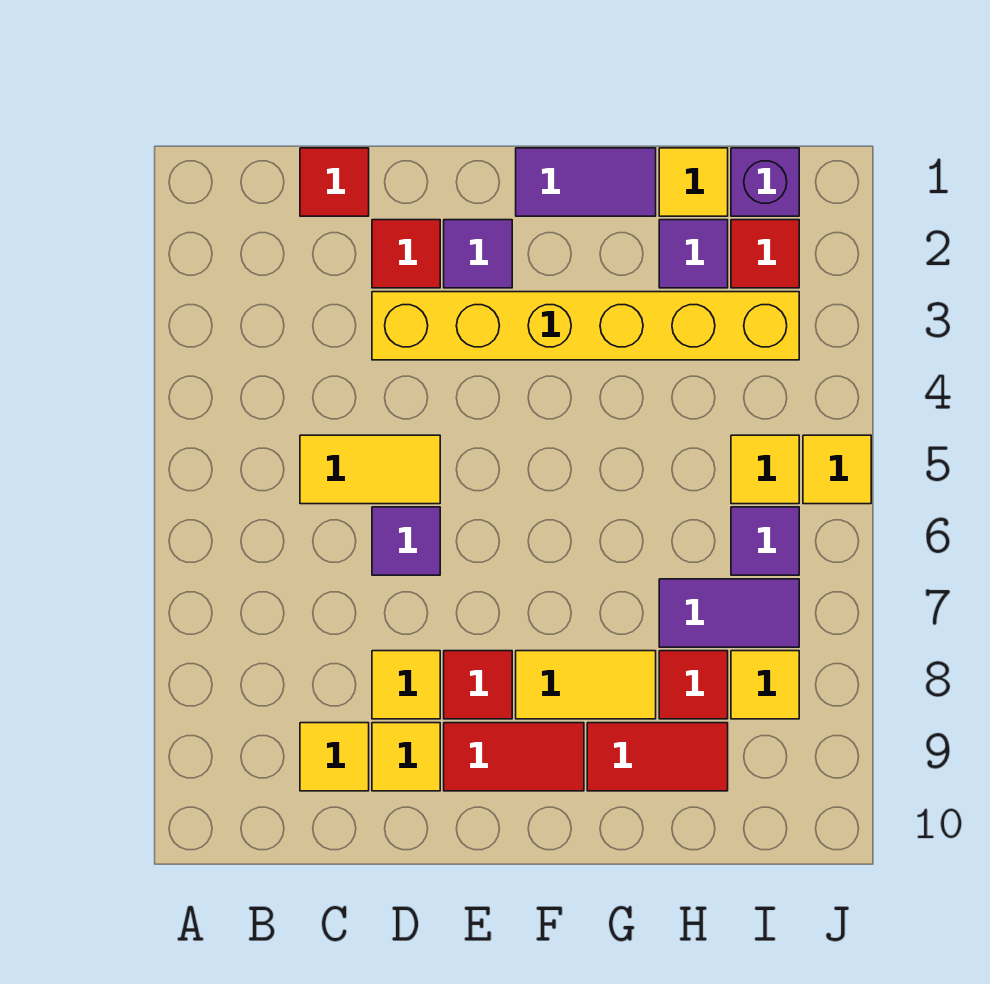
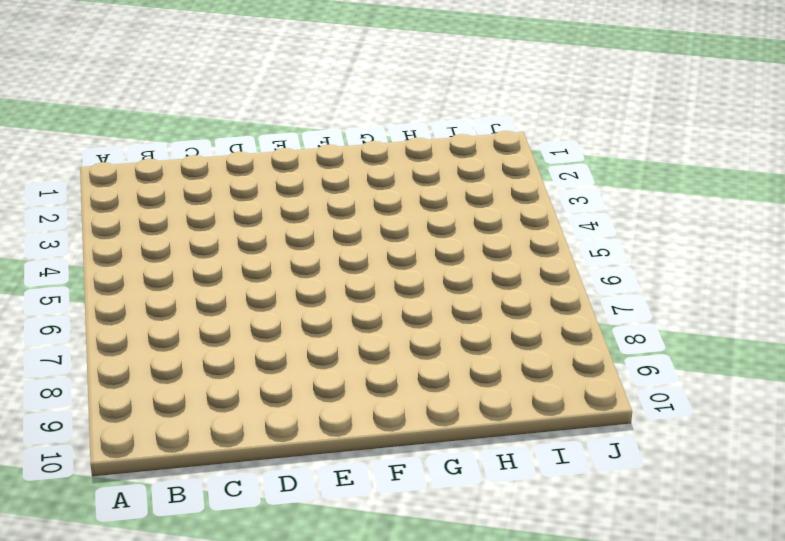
none -> red tile C1 level 1
none -> yellow tile C5:D5 level 1
none -> yellow tile C9 level 1

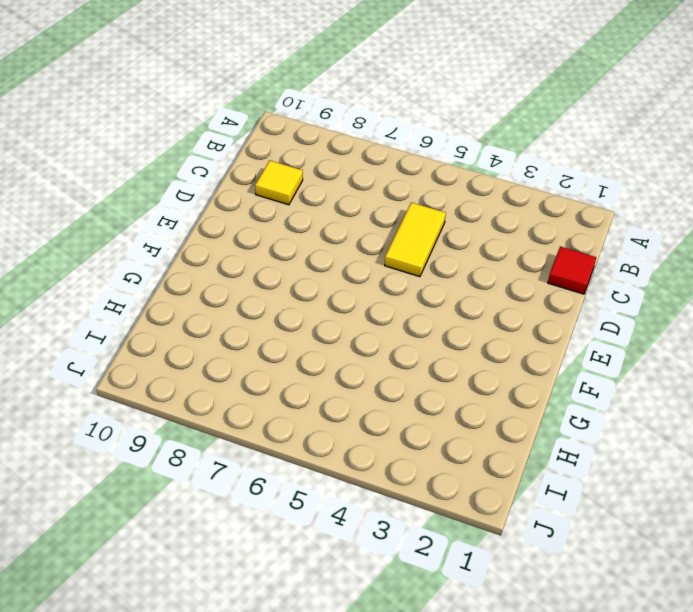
none -> red tile D2 level 1
none -> yellow brick D3:I3 level 1
none -> purple tile D6 level 1

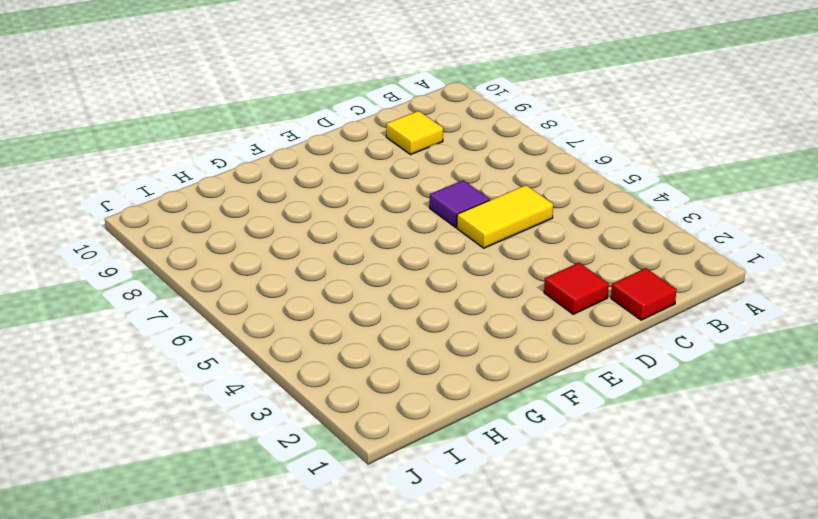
none -> yellow brick D3:I3 level 1
none -> yellow tile D8 level 1
none -> yellow tile D9 level 1

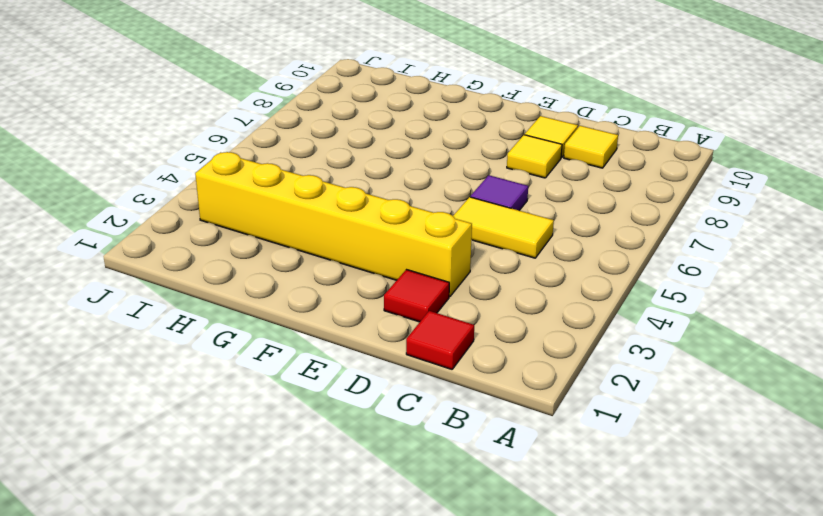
none -> purple tile E2 level 1
none -> red tile E8 level 1
none -> red tile E9:F9 level 1

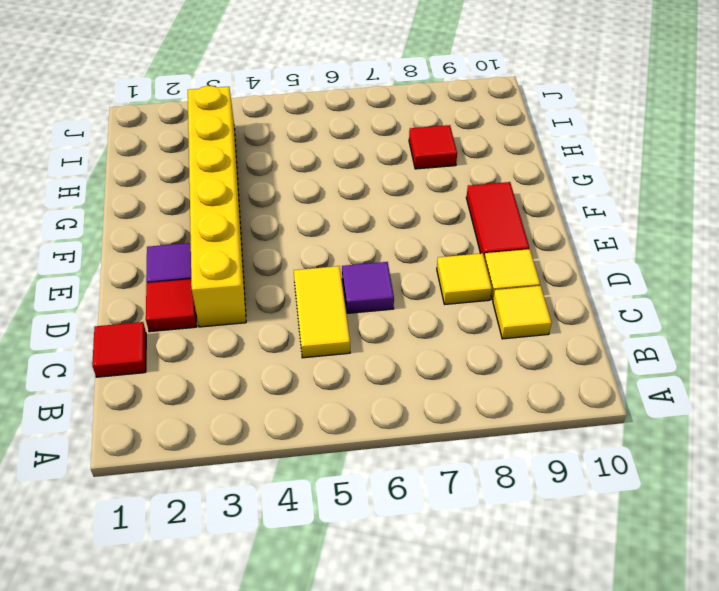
none -> red tile E8 level 1
none -> purple tile F1:G1 level 1
none -> yellow tile F8:G8 level 1

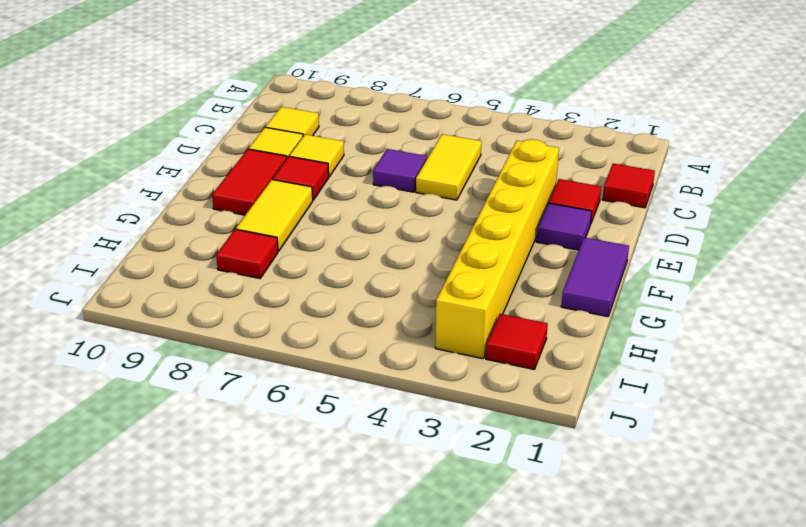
none -> red tile G9:H9 level 1
none -> yellow tile H1 level 1
none -> purple tile H2 level 1

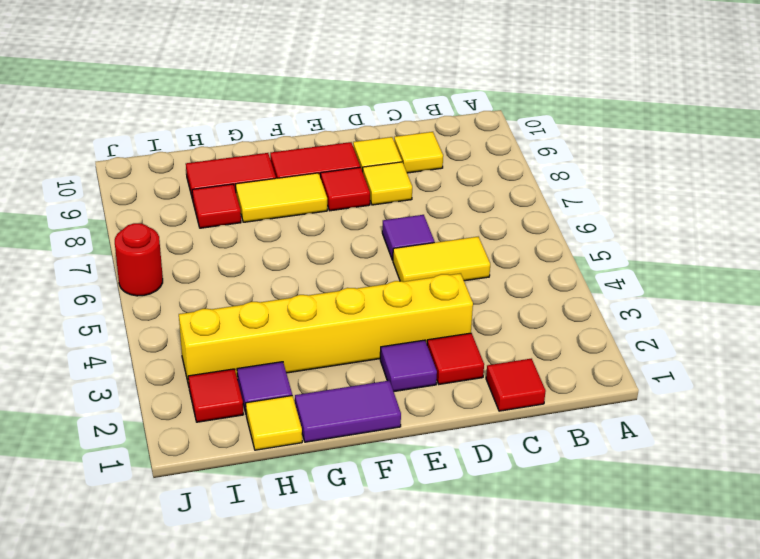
red round brick J6 level 1 -> none
none -> purple tile H7:I7 level 1
none -> purple brick I1 level 1
none -> yellow tile I5 level 1

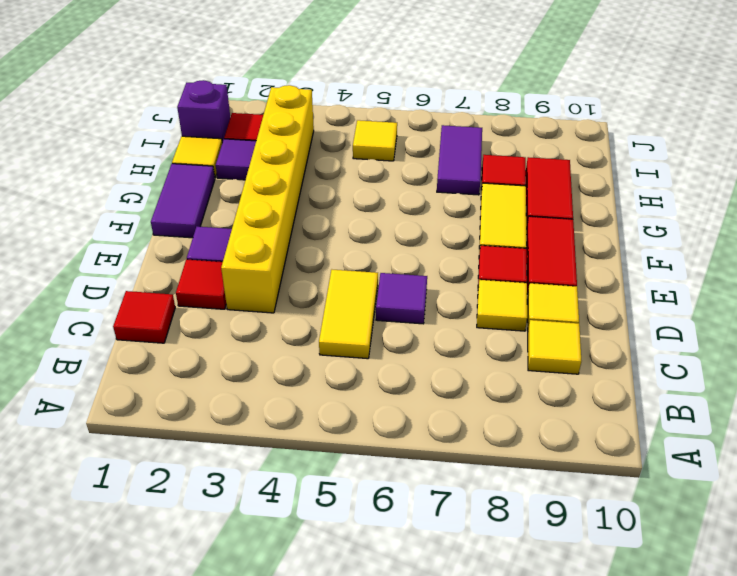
none -> purple tile I6 level 1
none -> yellow tile I8 level 1
none -> yellow tile J5 level 1

